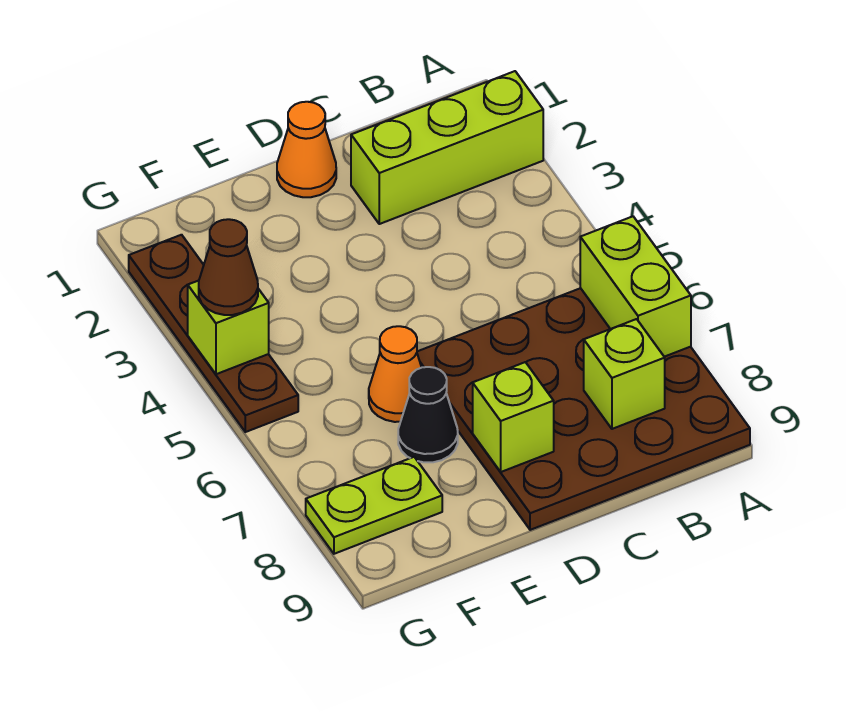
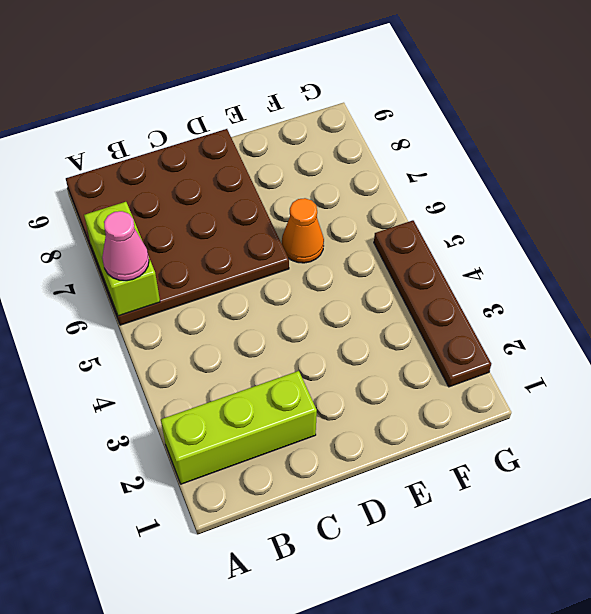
pink cone A6 level 3 -> none
none -> orange cone D1 level 1
none -> black cone E7 level 1
none -> lime plate F8:G8 level 1

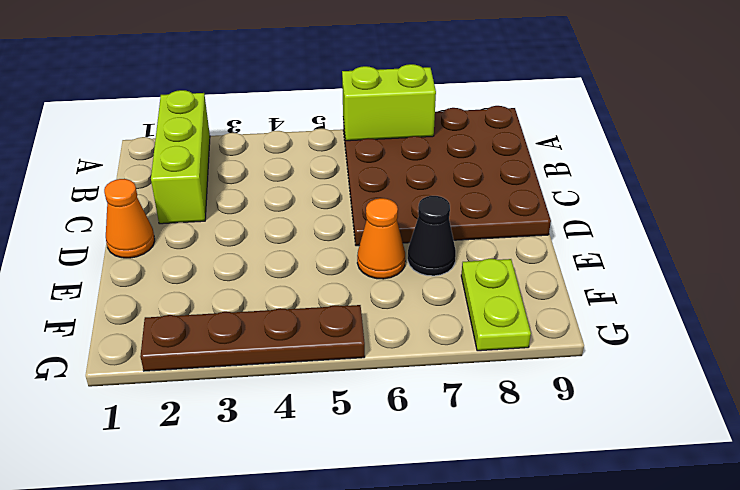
none -> lime brick B8 level 2
none -> lime brick D8 level 2
none -> lime brick G4 level 2

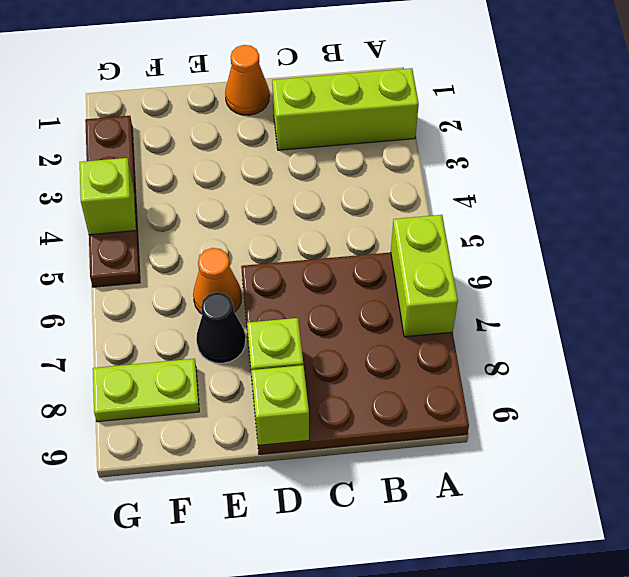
lime brick D9 level 2 -> lime brick B8 level 2
none -> brown cone G4 level 3

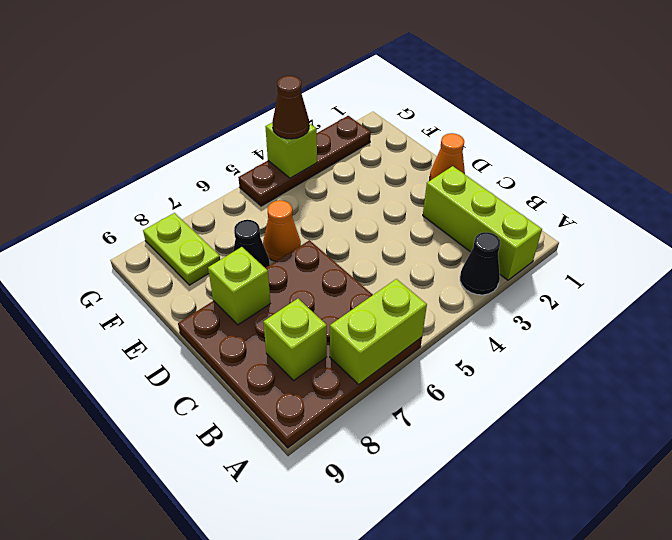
black cone A3 level 1 -> none

